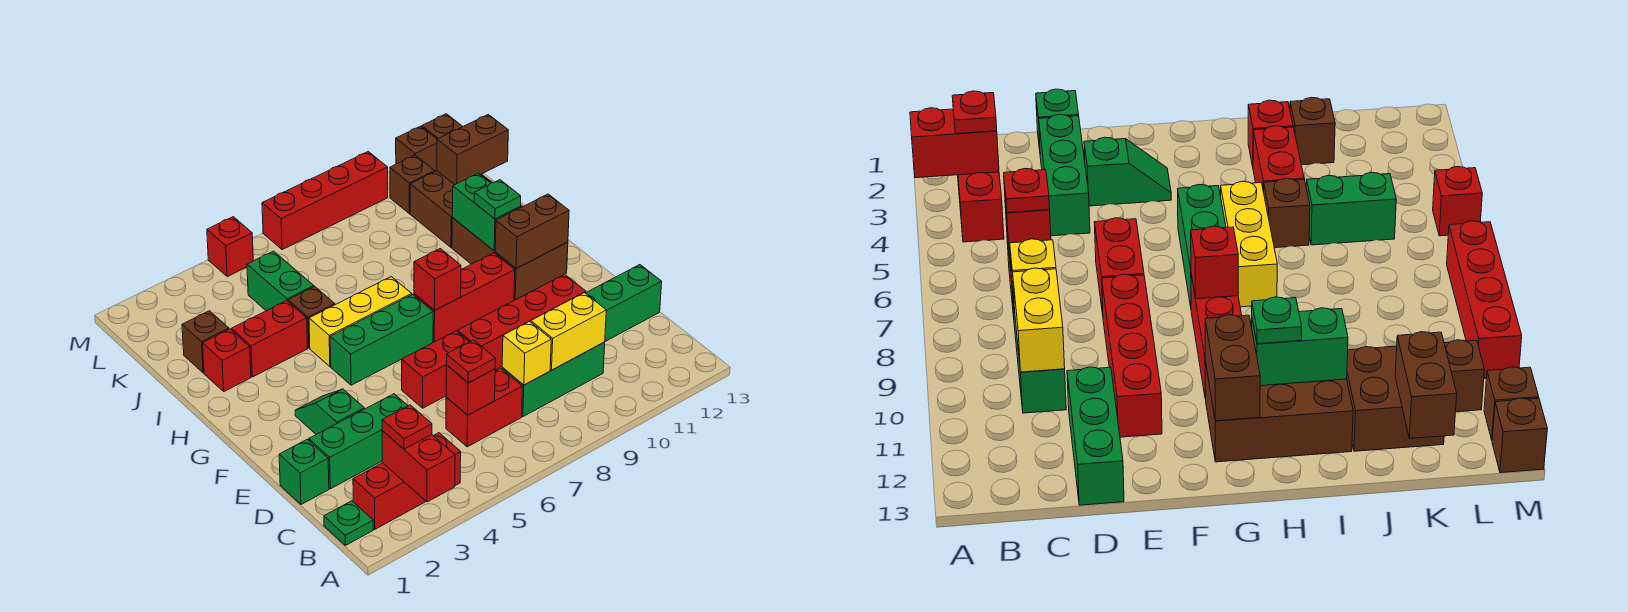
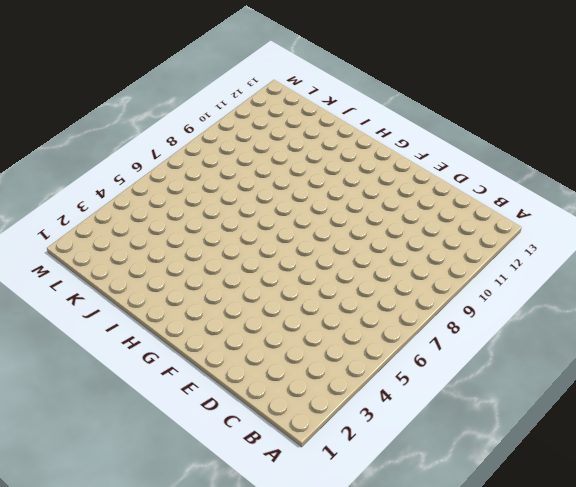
none -> green plate B1 level 1
none -> red brick B2:B4 level 1
none -> red brick C6:C7 level 1
none -> green brick C8:C10 level 1

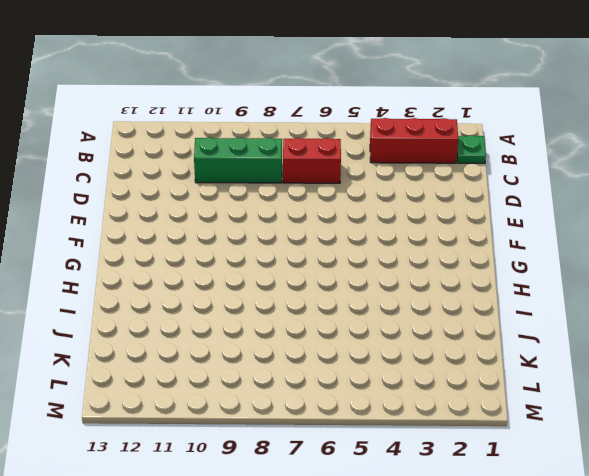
none -> green brick D1 level 1
none -> green brick D2:D4 level 1
none -> green brick D11:D13 level 1
none -> green slope E3:F3 level 1 top E

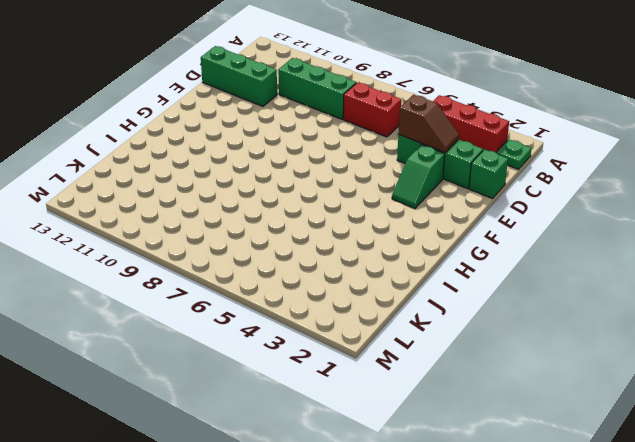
brown slope D3:D4 level 2 top 4 -> none
none -> red brick E6:E7 level 1
none -> red brick E8:E11 level 1
none -> green brick G5:G7 level 1
none -> red brick G8:G10 level 1

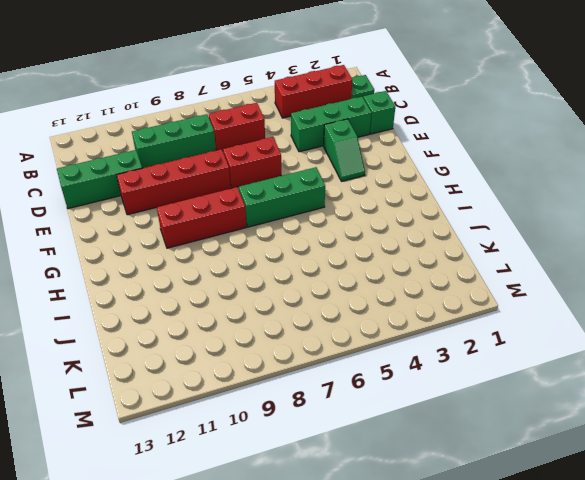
none -> brown brick G11:I12 level 1
none -> yellow brick H5:H7 level 1
none -> red brick I2 level 1
none -> red brick I3:I4 level 1

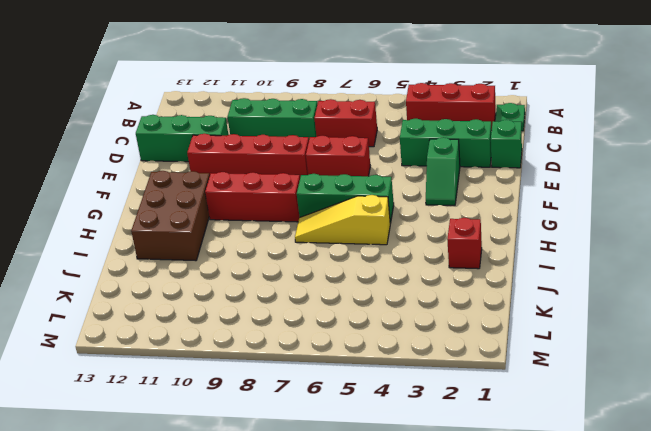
yellow slope H5:H7 level 1 top 5 -> yellow brick H5:H7 level 1
none -> red brick I3:I4 level 1
none -> brown brick I5 level 1
none -> brown brick J2 level 1
none -> green brick J5:K5 level 1

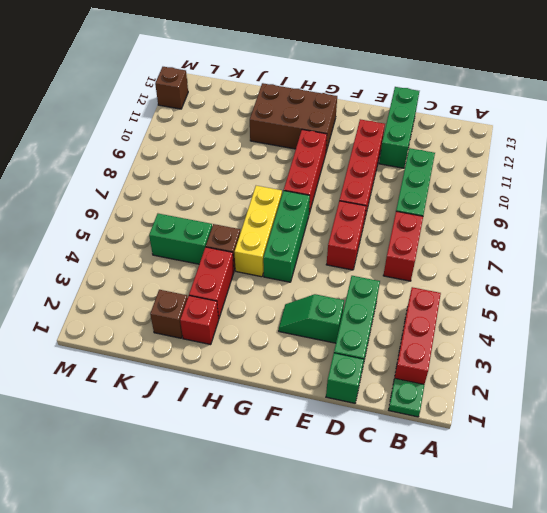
none -> brown brick J11:K12 level 1
none -> brown brick L11 level 1
none -> red brick M5 level 1
none -> red brick M7:M10 level 1

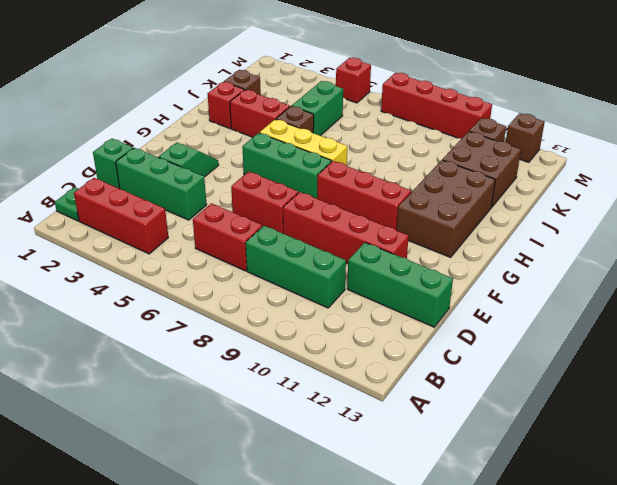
none -> brown brick M13 level 1
none -> red brick A3:B3 level 2
none -> red brick C6 level 2
none -> yellow brick C8 level 2

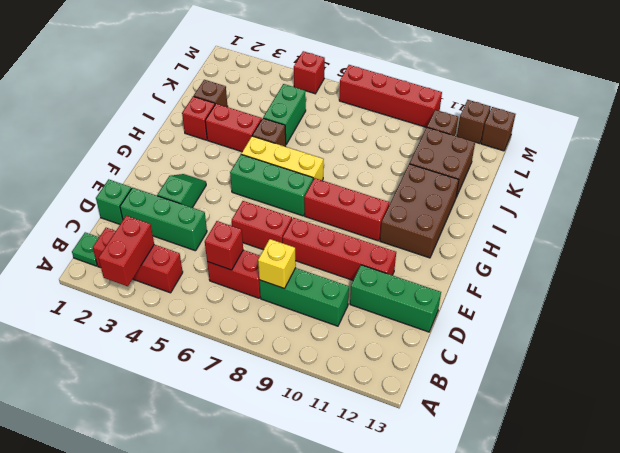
none -> yellow brick C9:C10 level 2
none -> red brick G8 level 2
none -> brown brick G11:G12 level 2
none -> green brick H11:I11 level 2

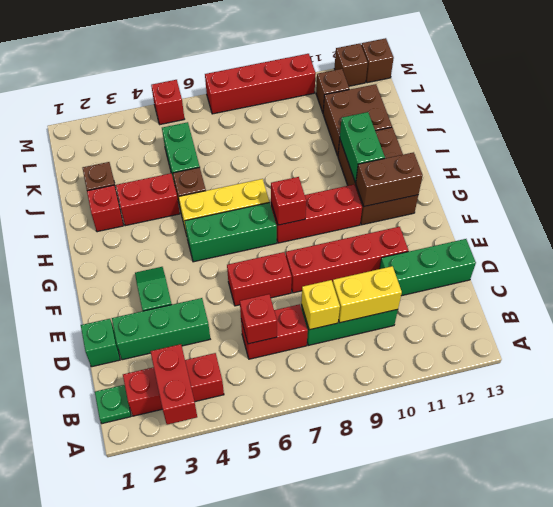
none -> brown brick K12:K13 level 2
none -> red plate B3 level 3
none -> red plate C6 level 3
none -> green plate H11 level 3

